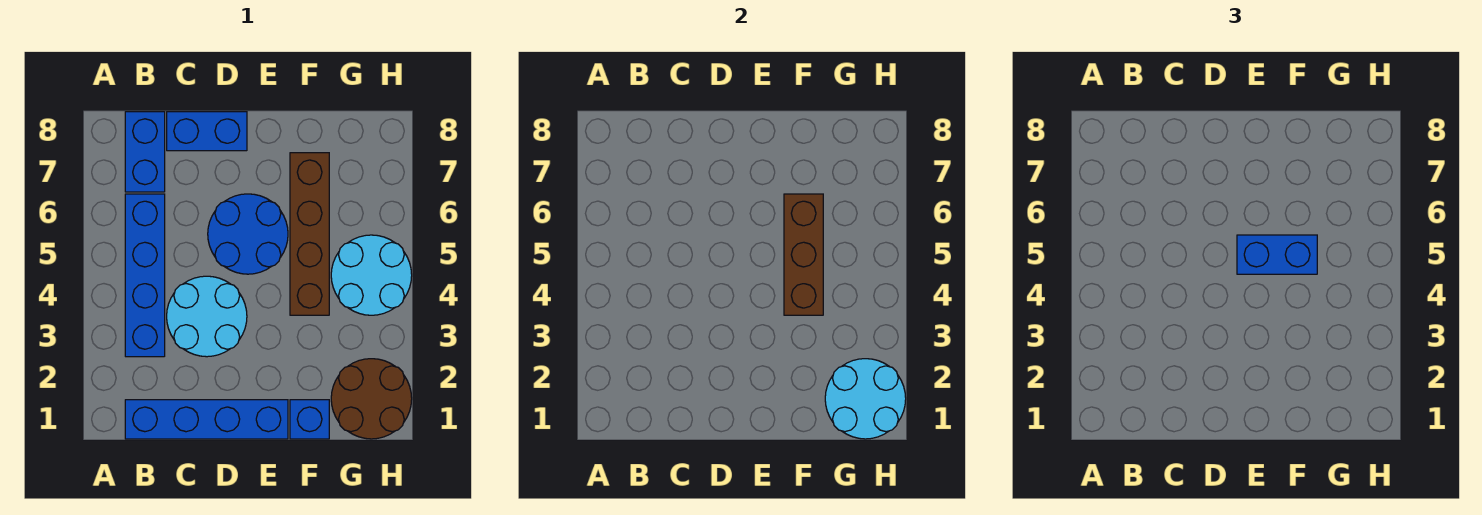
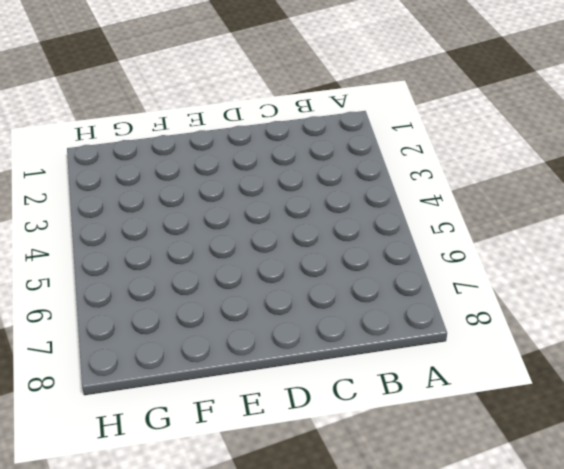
none -> blue brick B1:E1 level 1
none -> blue brick B3:B6 level 1
none -> blue brick B7:B8 level 1

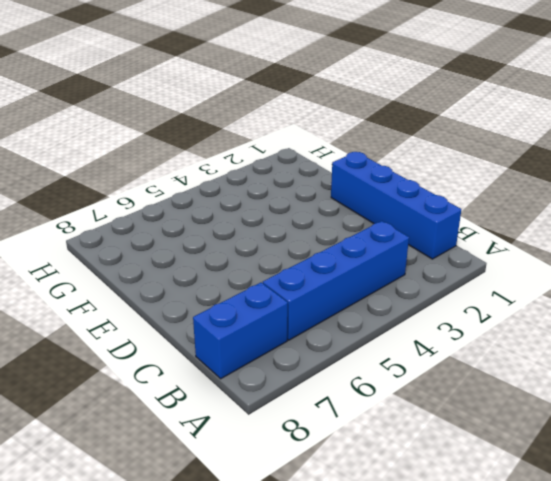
none -> cyan round brick C3:D4 level 1
none -> blue brick C8:D8 level 1
none -> blue round brick D5:E6 level 1

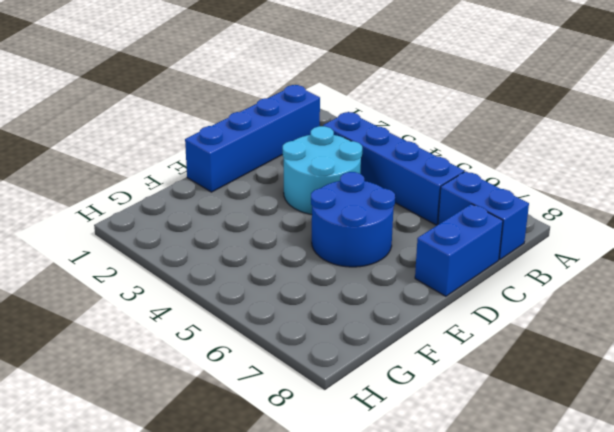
none -> blue brick F1 level 1
none -> brown brick F4:F7 level 1
none -> brown round brick G1:H2 level 1

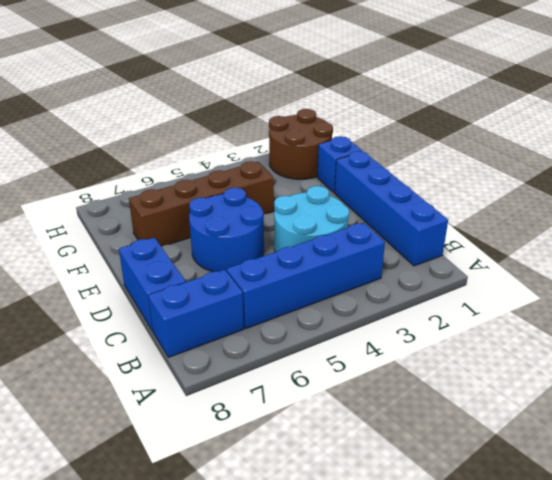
none -> cyan round brick G4:H5 level 1
none -> brown brick F4:F6 level 2
none -> cyan round brick G1:H2 level 2

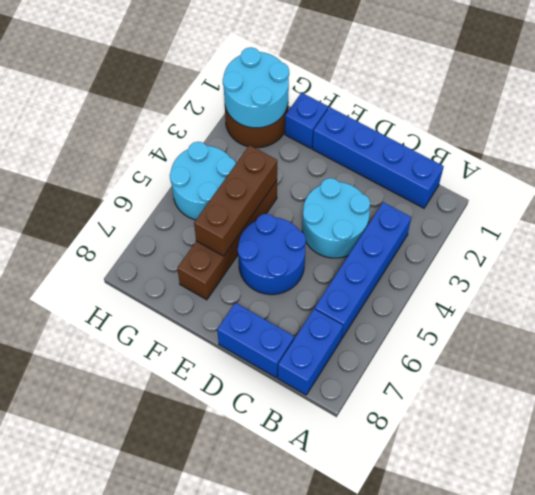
none -> blue brick E5:F5 level 3

